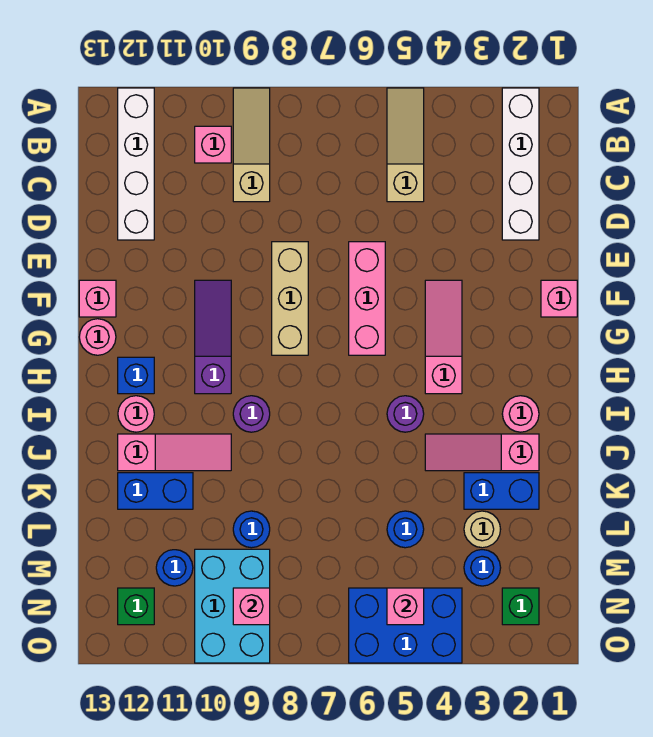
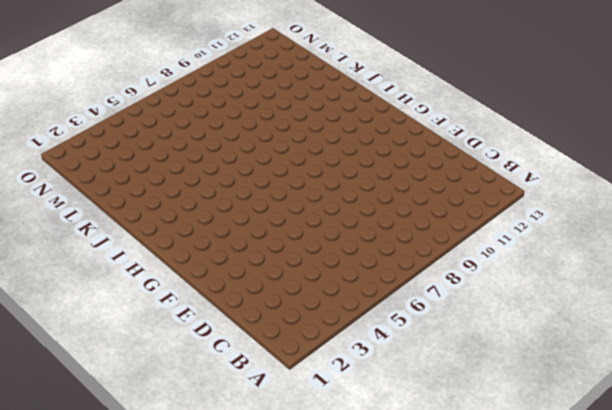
none -> white brick A2:D2 level 1
none -> tan slope A5:C5 level 1 top C
none -> tan slope A9:C9 level 1 top C
none -> white brick A12:D12 level 1

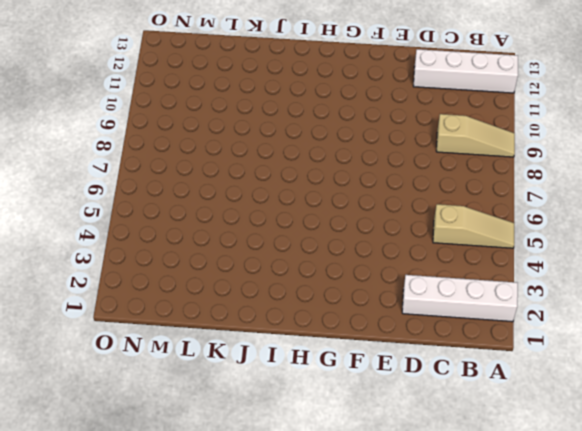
none -> pink brick B10 level 1
none -> pink brick E6:G6 level 1
none -> tan brick E8:G8 level 1
none -> pink brick F1 level 1

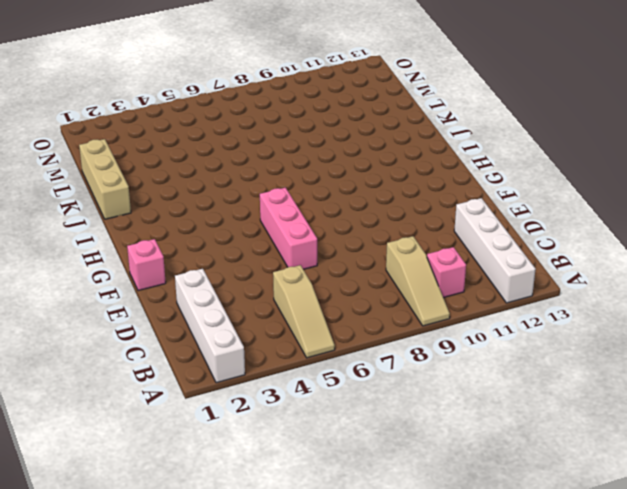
tan brick J1:L1 level 1 -> tan brick E8:G8 level 1
none -> pink slope F4:H4 level 1 top H
none -> purple slope F10:H10 level 1 top H
none -> pink brick F13 level 1
none -> pink round brick G13 level 1

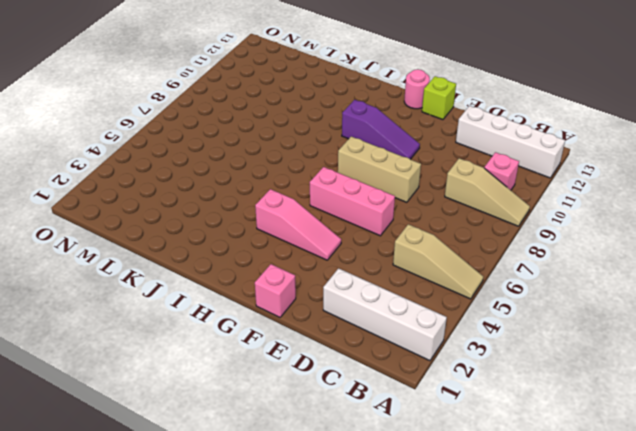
lime brick F13 level 1 -> pink brick F13 level 1
none -> blue brick H12 level 1
none -> pink round brick I2 level 1
none -> purple round brick I5 level 1
none -> purple round brick I9 level 1

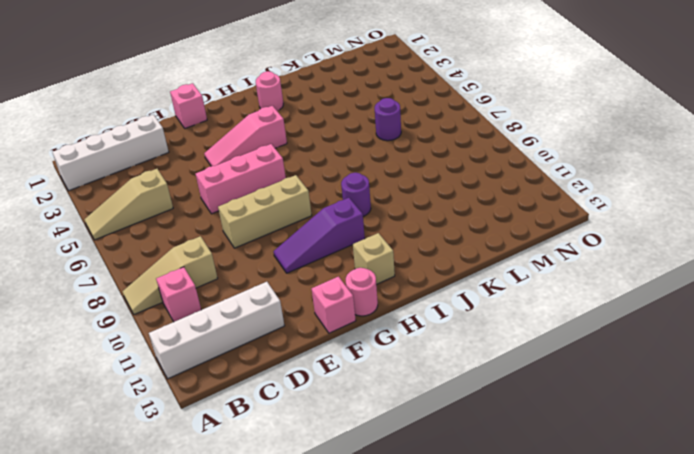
tan brick H12 level 1 -> blue brick H12 level 1
purple round brick L6 level 1 -> purple round brick I5 level 1
none -> pink round brick I12 level 1
none -> pink slope J2:J4 level 1 top 2
none -> pink slope J10:J12 level 1 top 12
none -> blue brick K2:K3 level 1

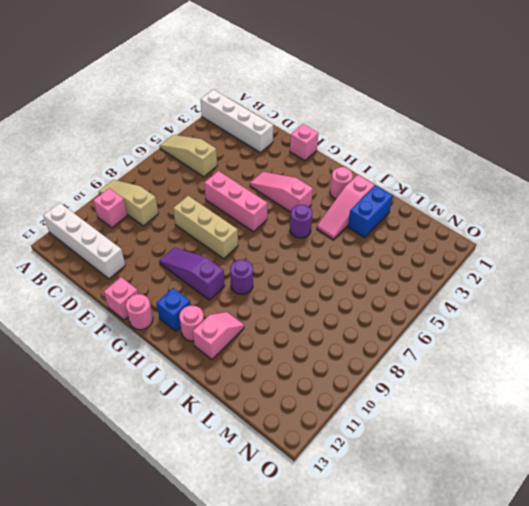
pink slope J11:J12 level 1 top 12 -> pink slope J10:J12 level 1 top 12
none -> blue brick K11:K12 level 1
none -> tan round brick L3 level 1
none -> blue round brick L5 level 1
none -> blue round brick L9 level 1

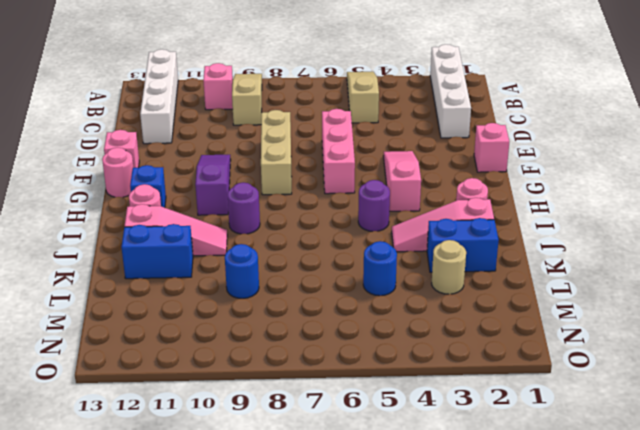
none -> blue round brick M3 level 1
none -> cyan brick M9:O10 level 1
none -> blue round brick M11 level 1
none -> green brick N2 level 1

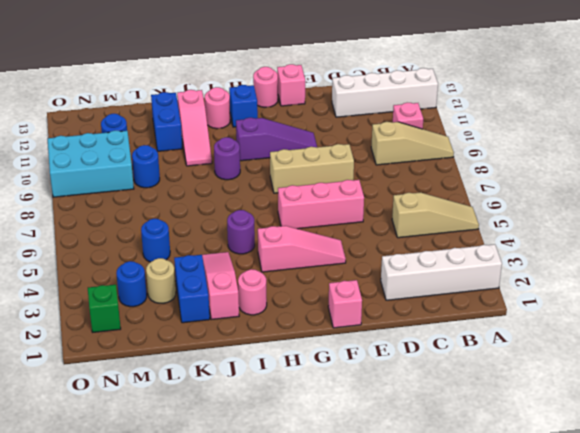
none -> blue brick N4:O6 level 1
none -> green brick N12 level 1
none -> pink brick N5 level 2
none -> pink brick N9 level 2

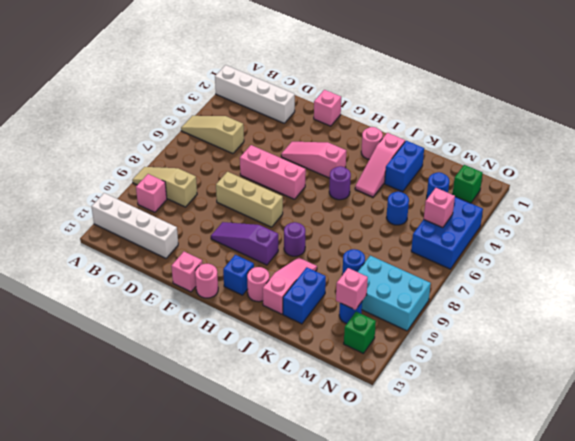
pink brick M11 level 2 -> pink brick N9 level 2
none -> tan round brick L3 level 1

